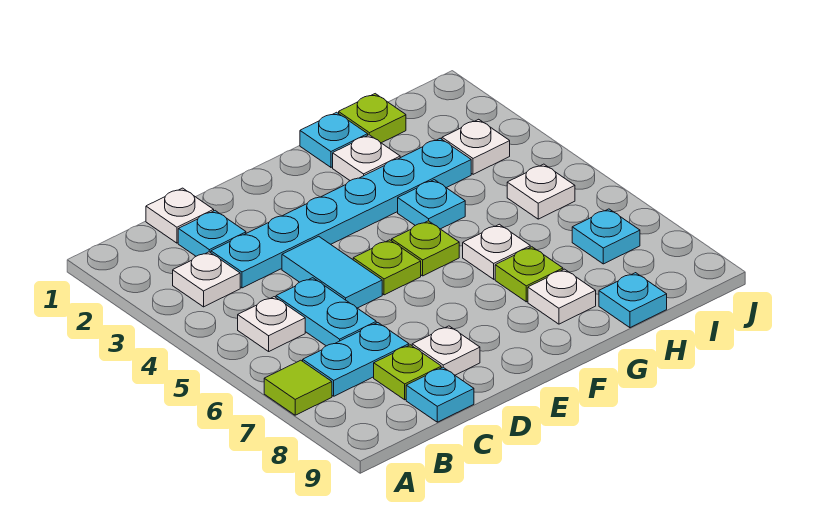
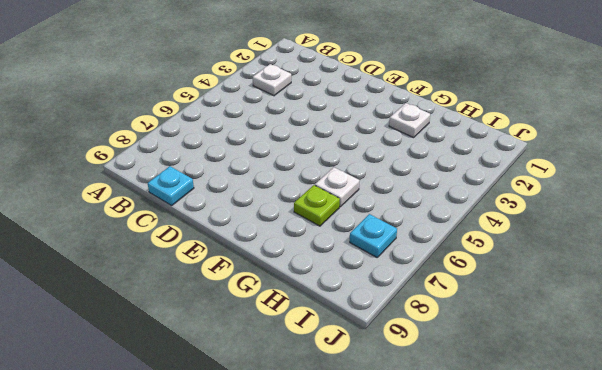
none -> lime tile A7 level 1
none -> white plate B5 level 1
none -> cyan plate B7:C7 level 1

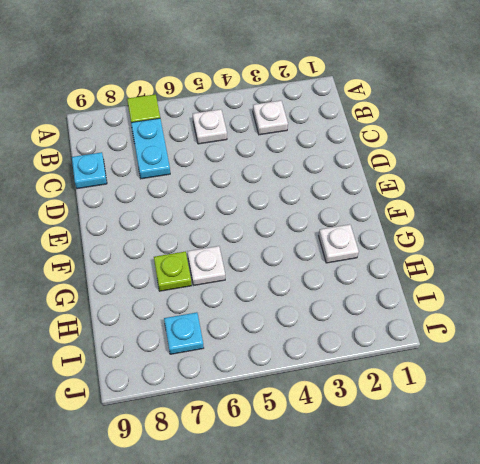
none -> white plate C1 level 1
none -> cyan plate C2 level 1
none -> cyan plate C3:H3 level 1

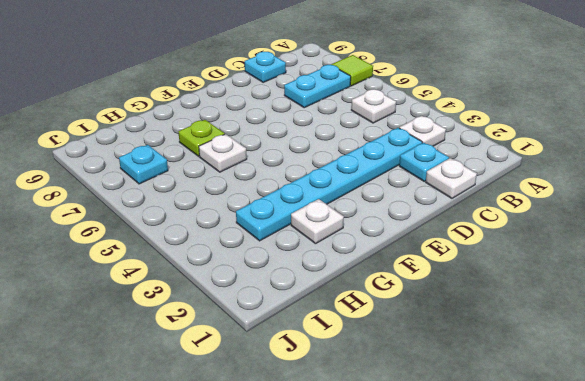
none -> cyan plate C5:C6 level 1
none -> lime plate C8 level 1
none -> cyan tile D4:D5 level 1

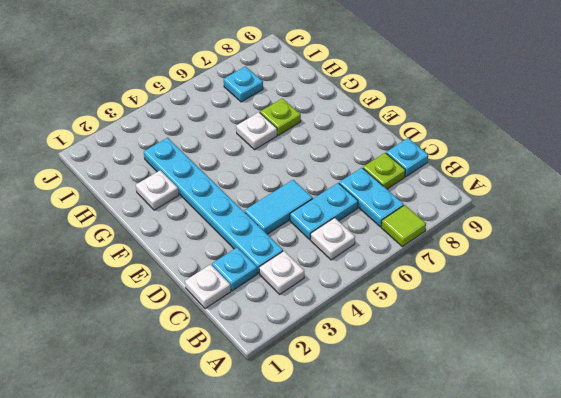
none -> white plate D8 level 1
none -> lime plate E5 level 1
none -> lime plate F5 level 1

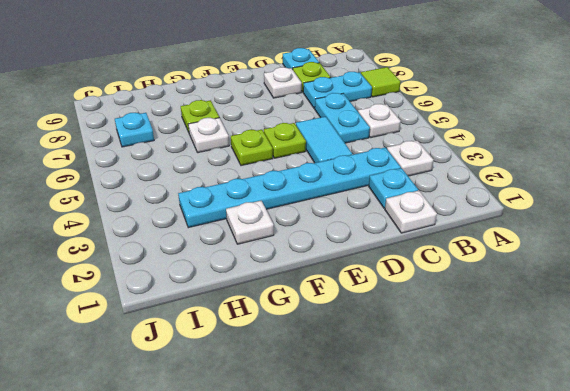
none -> cyan plate G1 level 1
none -> cyan plate G4 level 1
none -> white plate G8 level 1

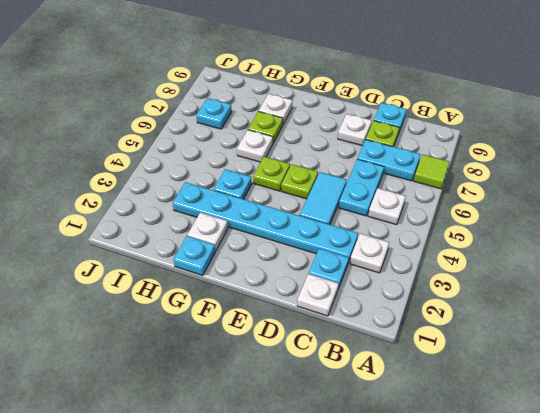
none -> lime plate H1 level 1
none -> cyan plate H9 level 1
none -> white plate I3 level 1

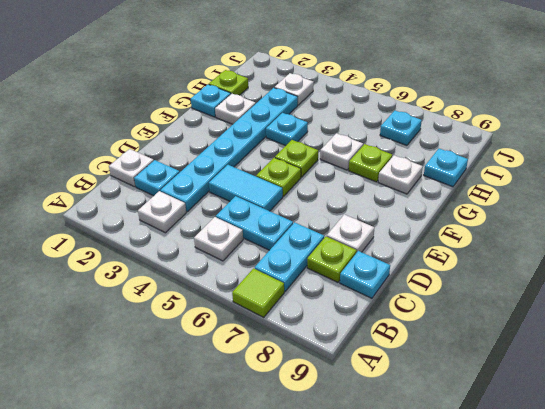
none -> white plate I5 level 1

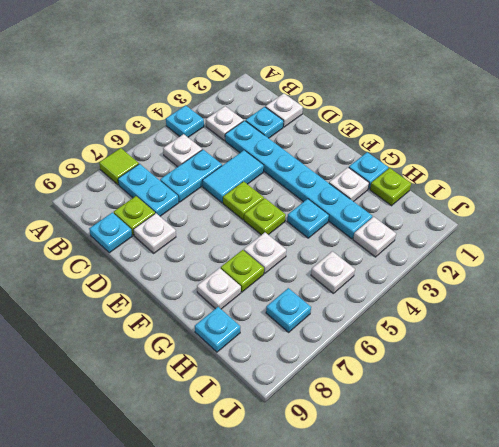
cyan plate A4 level 1 -> none

